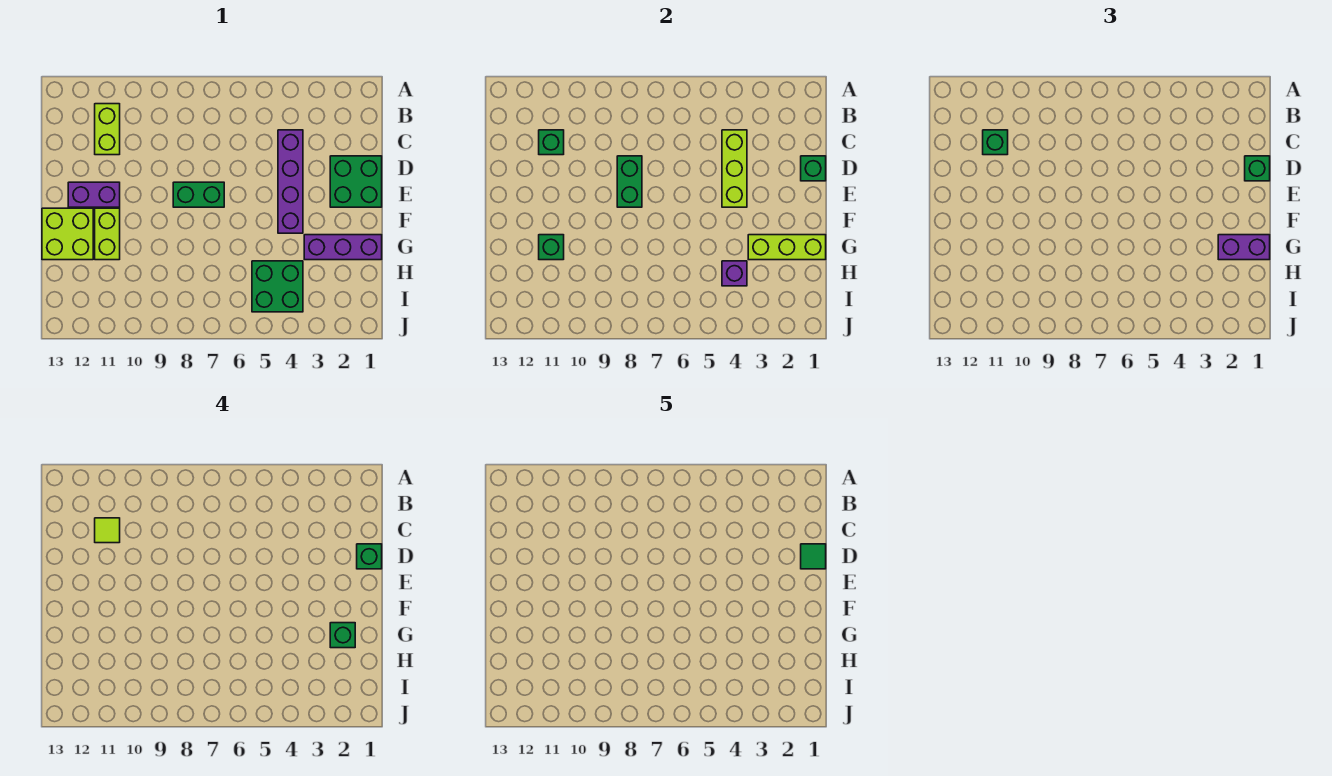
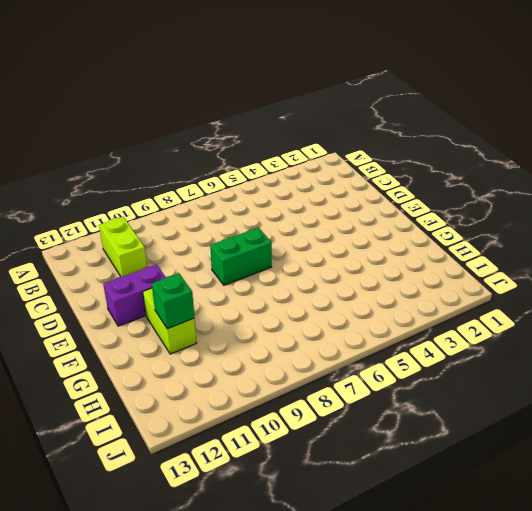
none -> purple brick C4:F4 level 1
none -> green brick D1:E2 level 1
none -> lime brick F12:G13 level 1

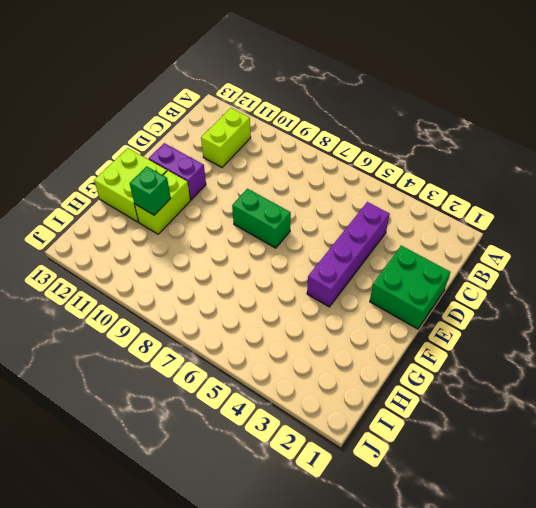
none -> purple brick G1:G3 level 1
none -> green brick H4:I5 level 1
none -> lime brick C4:E4 level 2

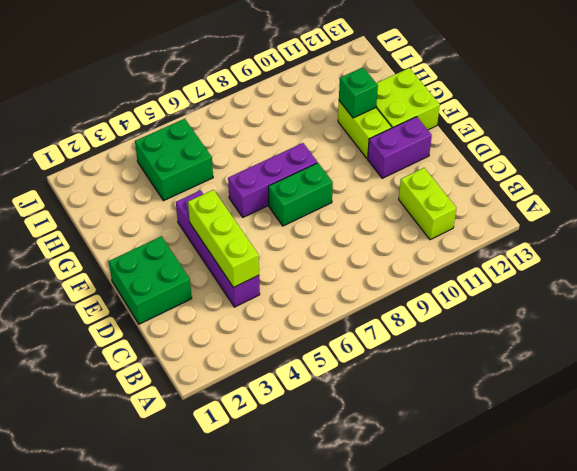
purple brick F6:F8 level 1 -> purple brick G1:G3 level 1
none -> green brick C11 level 2
none -> green brick D1 level 2
none -> green brick D8:E8 level 2

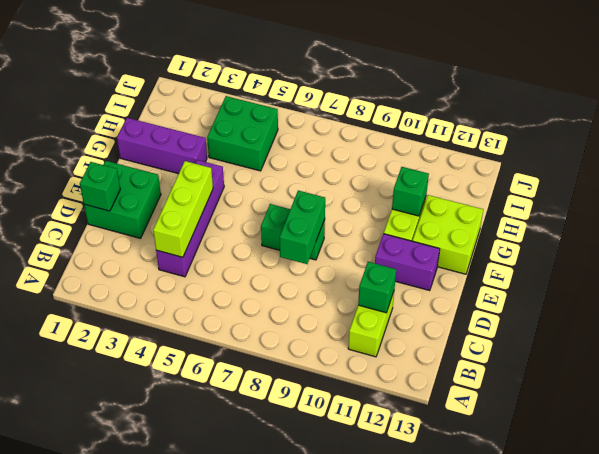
none -> lime brick G1:G3 level 2
none -> purple brick H4 level 2
none -> green brick C11 level 3

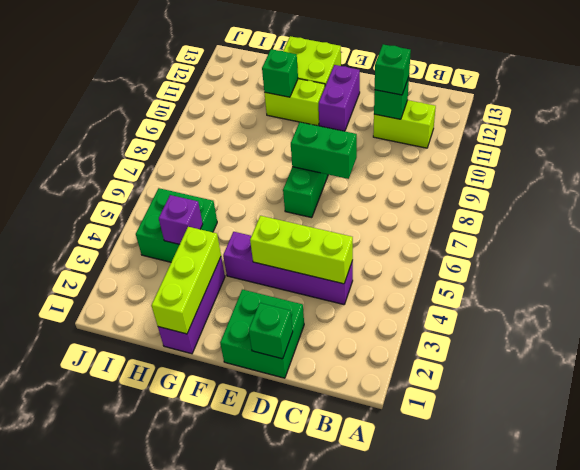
none -> green brick D1 level 3
none -> purple brick G1:G2 level 3
none -> lime tile C11 level 4

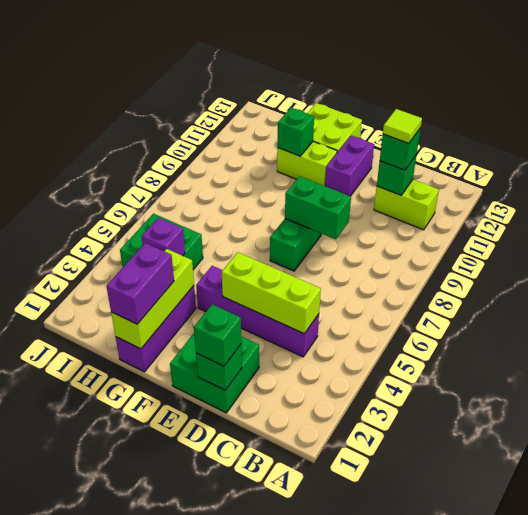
none -> green brick D1 level 4
none -> green brick G2 level 4
none -> green tile D1 level 5

